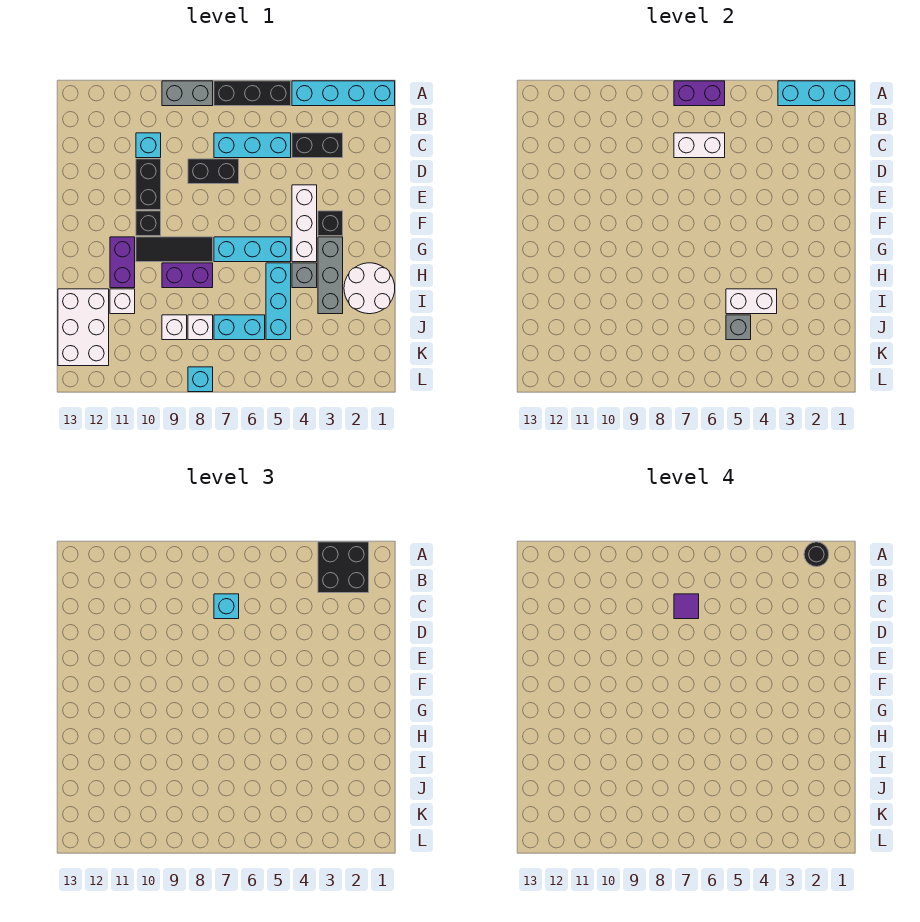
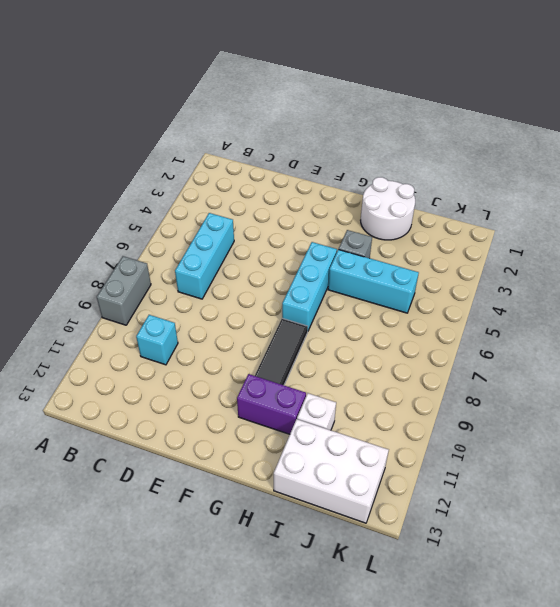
none -> cyan brick A1:A4 level 1
none -> black brick A5:A7 level 1
none -> black brick C3:C4 level 1
none -> black brick D7:D8 level 1

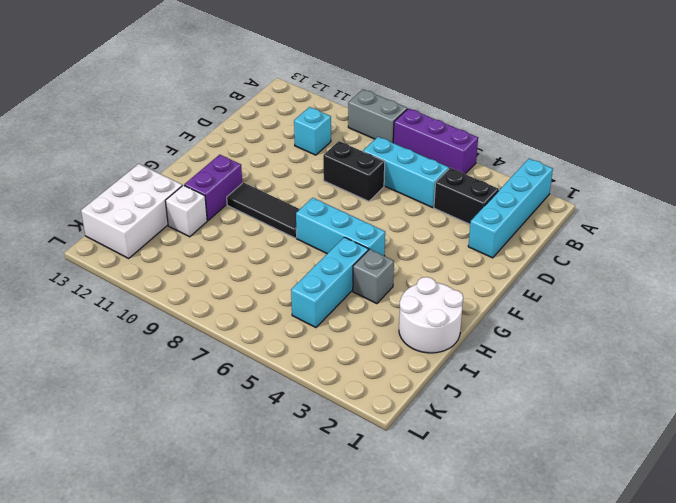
cyan brick A2:D2 level 1 -> cyan brick A1:A4 level 1
purple brick A5:A7 level 1 -> black brick A5:A7 level 1
none -> black brick D10:E10 level 1
none -> white brick E4:G4 level 1
none -> black brick F3 level 1
none -> black brick F10 level 1

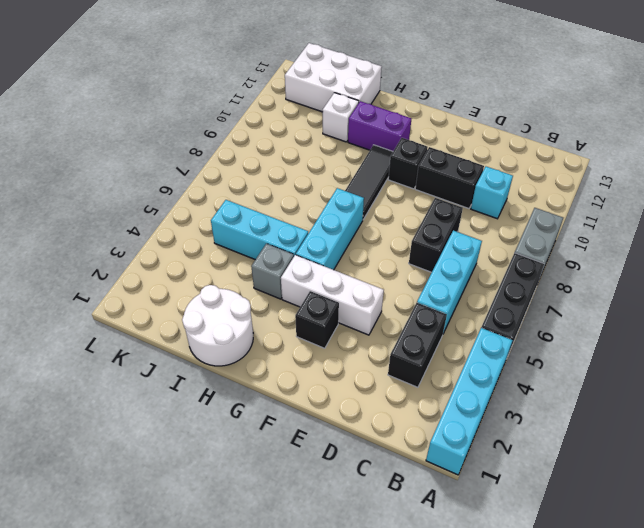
none -> grey brick G3:I3 level 1
none -> purple brick H8:H9 level 1
none -> cyan brick J6:J7 level 1
none -> white brick J8 level 1

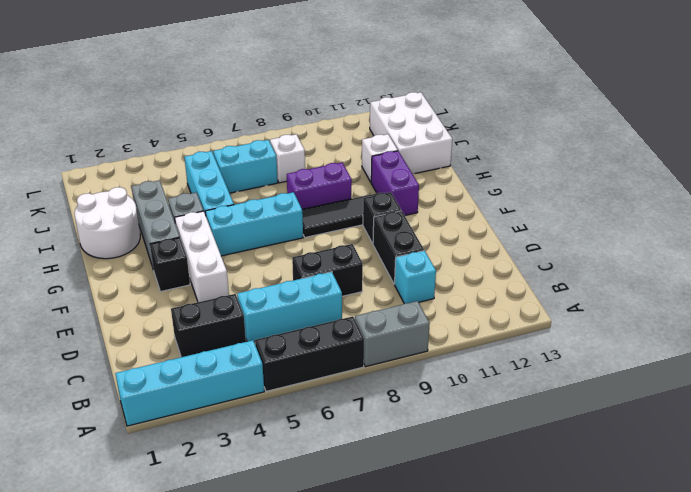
none -> white brick J9 level 1
none -> cyan brick L8 level 1
none -> cyan brick A1:A3 level 2
none -> purple brick A6:A7 level 2

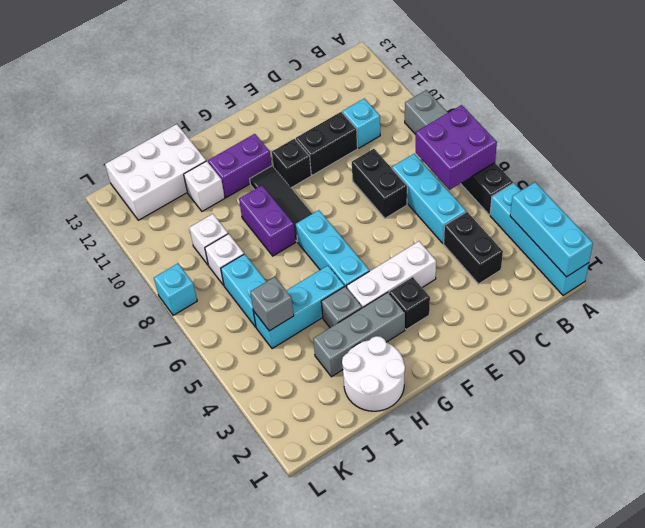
purple brick A6:B7 level 2 -> purple brick A6:A7 level 2
none -> white brick C6:C7 level 2
none -> white brick I4:I5 level 2
none -> black brick A2:B3 level 3
none -> cyan brick C7 level 3

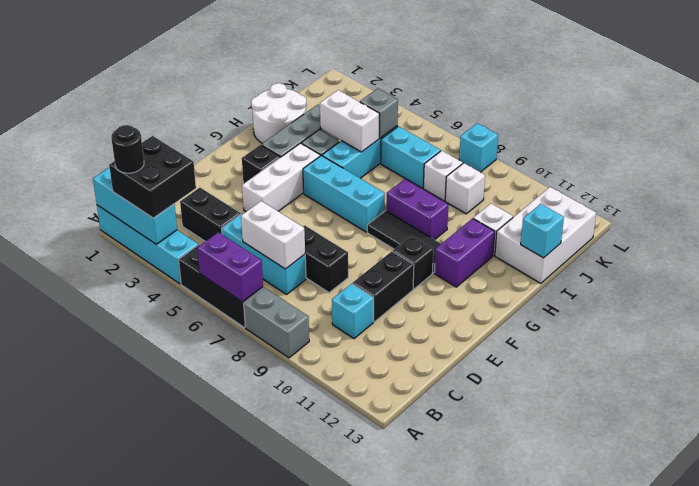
cyan brick I13 level 2 -> cyan brick C7 level 3
none -> purple tile C7 level 4

